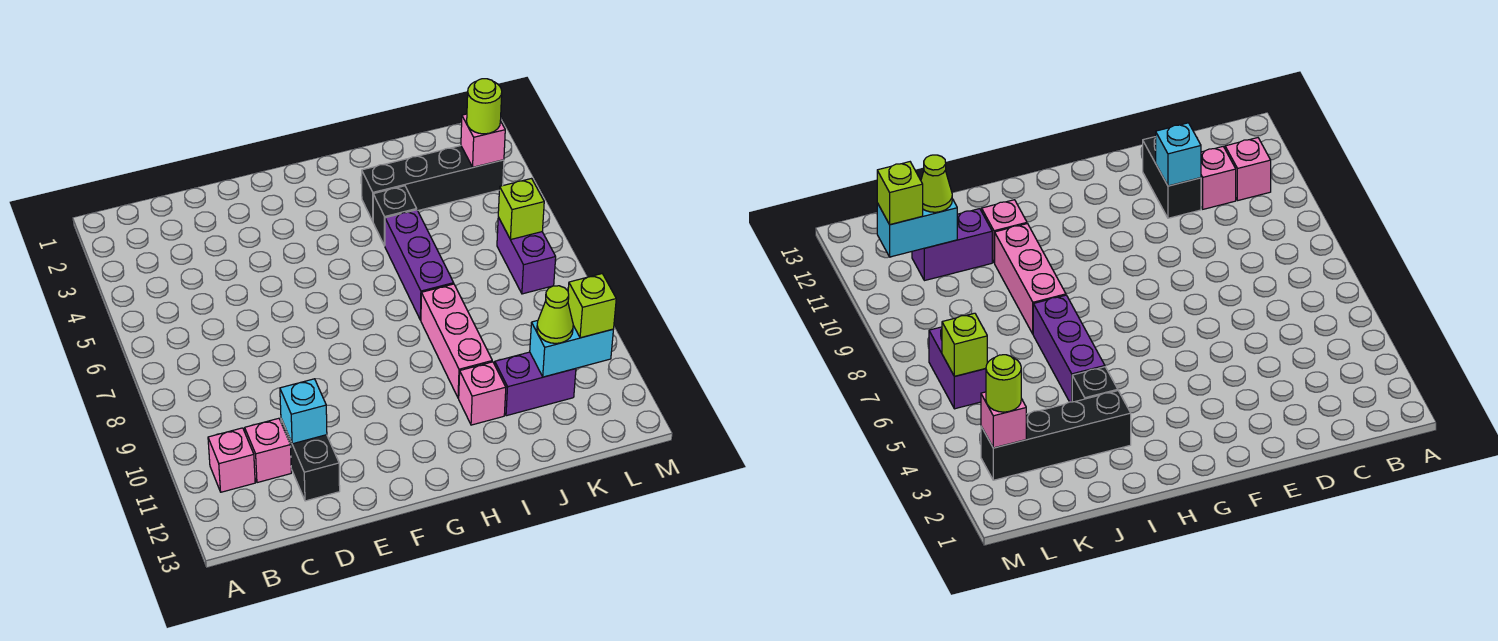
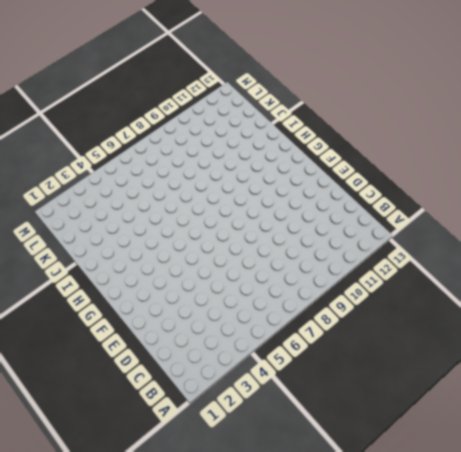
none -> pink brick B11 level 1
none -> pink brick C11 level 1
none -> black brick D11:D12 level 1

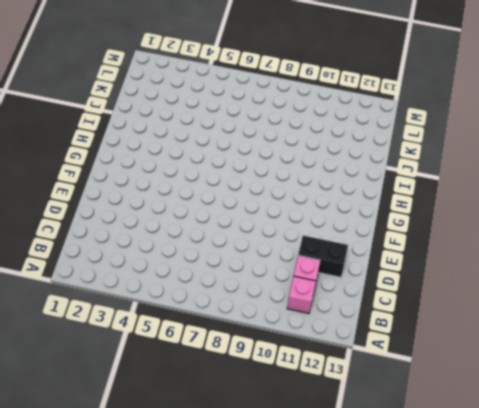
none -> black brick I3:L3 level 1
none -> black brick I4 level 1
none -> purple brick I5:I7 level 1

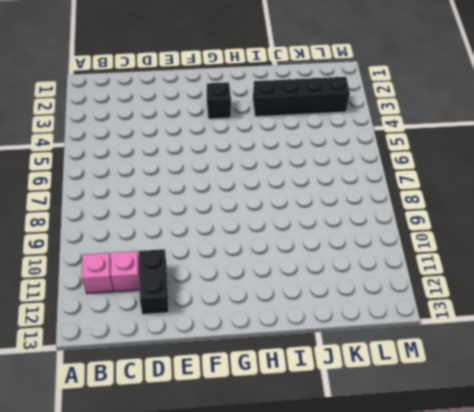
black brick G3 level 1 -> black brick I4 level 1
none -> purple brick I5:I7 level 1
none -> pink brick I8:I10 level 1
none -> pink brick I11 level 1

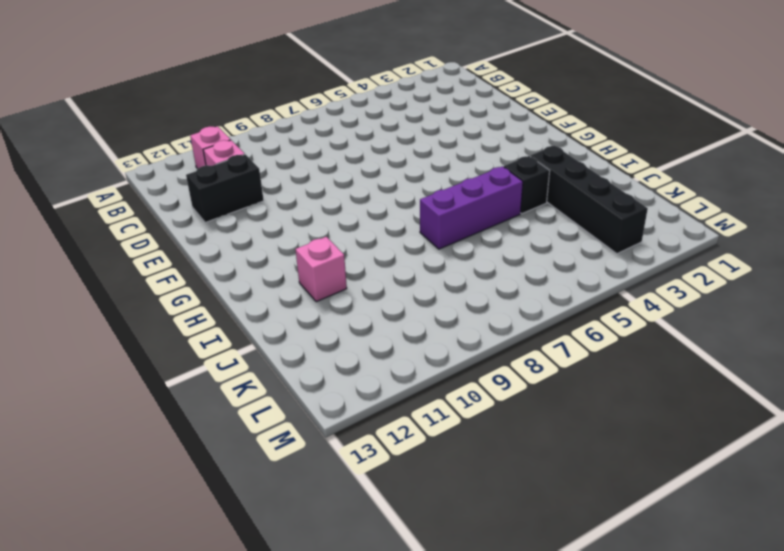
none -> pink brick I8:I10 level 1
none -> purple brick J11:K11 level 1
none -> purple brick L6:L7 level 1

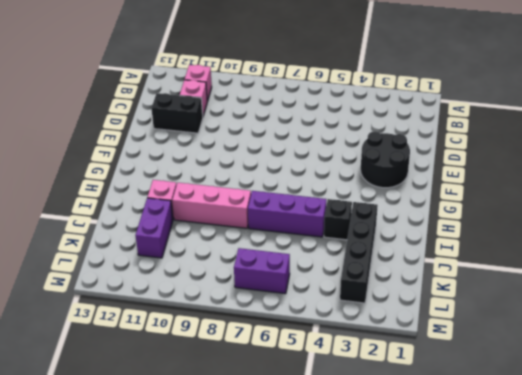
black round brick E2:F3 level 1 -> none
none -> cyan brick D11 level 2
none -> cyan brick K11:L11 level 2
none -> pink brick L3 level 2

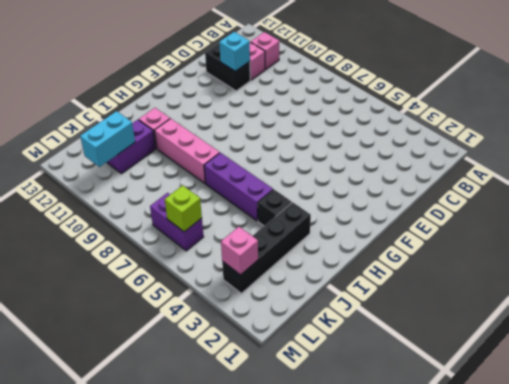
none -> lime cone K11 level 3
none -> lime round brick L3 level 3
none -> lime brick L11 level 3

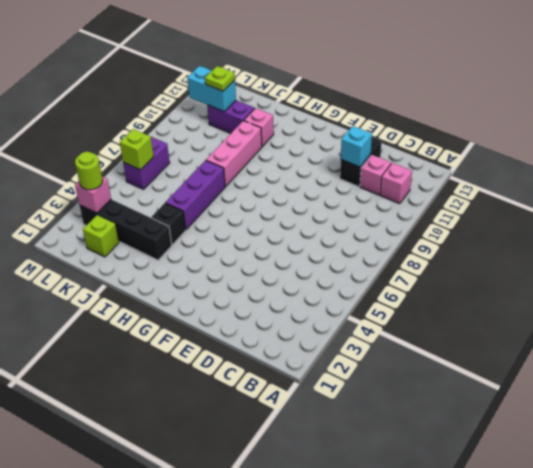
lime brick K2 level 1 -> lime brick L11 level 3
lime plate K11 level 3 -> lime cone K11 level 3

